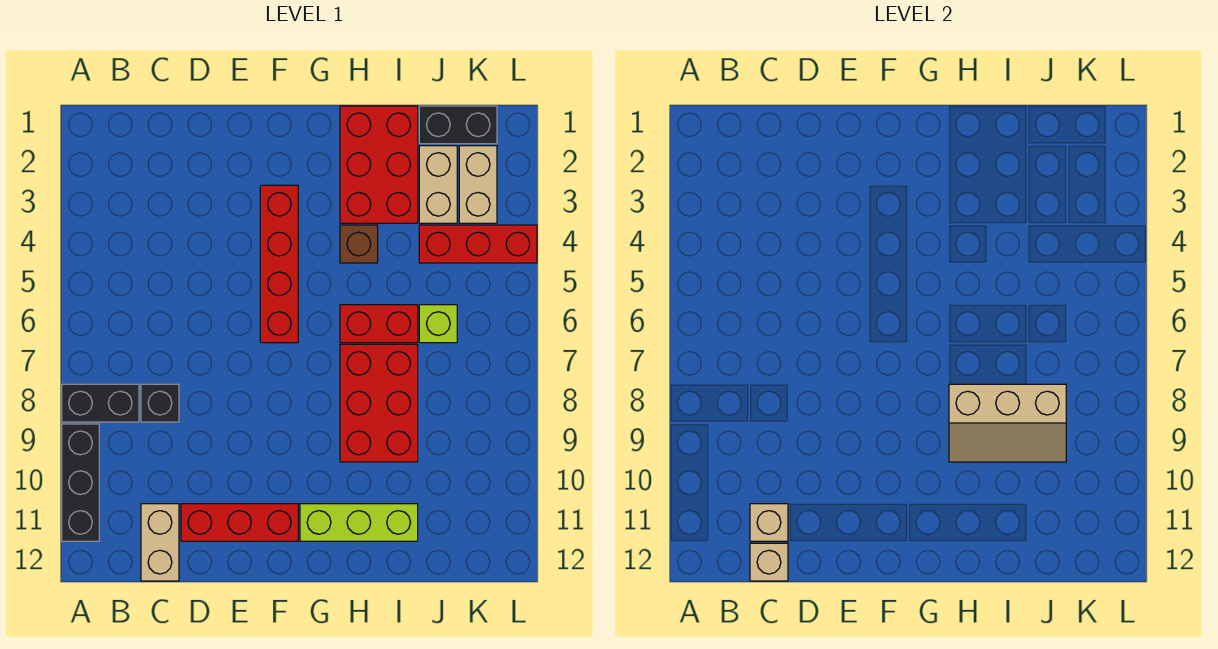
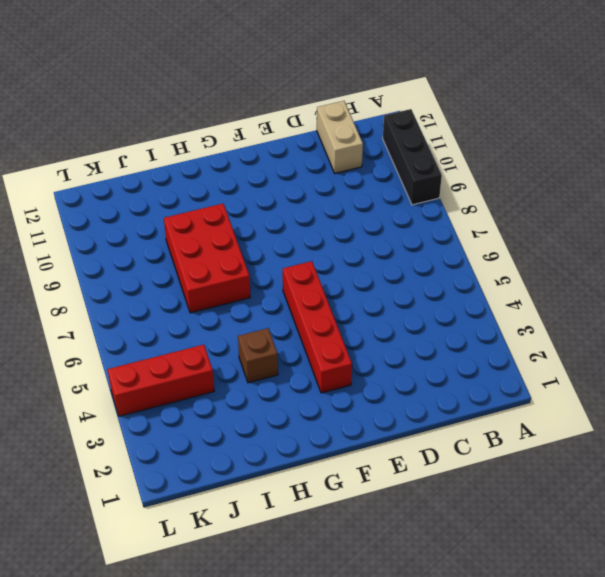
none -> black brick A8:B8 level 1
none -> black brick C8 level 1
none -> red brick D11:F11 level 1

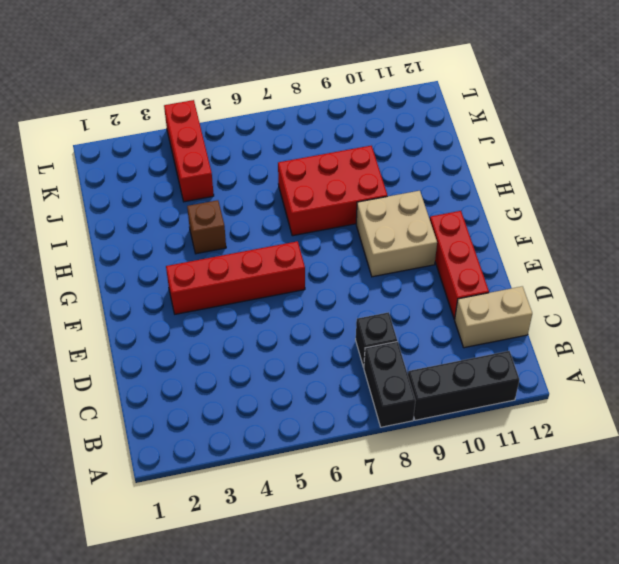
tan brick F9:G10 level 1 -> none
none -> lime brick G11:I11 level 1
none -> red brick H1:I3 level 1
none -> red brick H6:I6 level 1

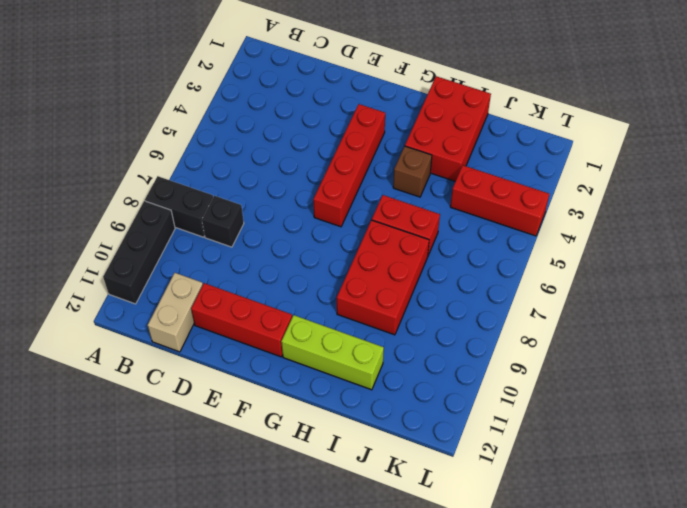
none -> black brick J1:K1 level 1
none -> tan brick J2:J3 level 1
none -> lime brick J6 level 1

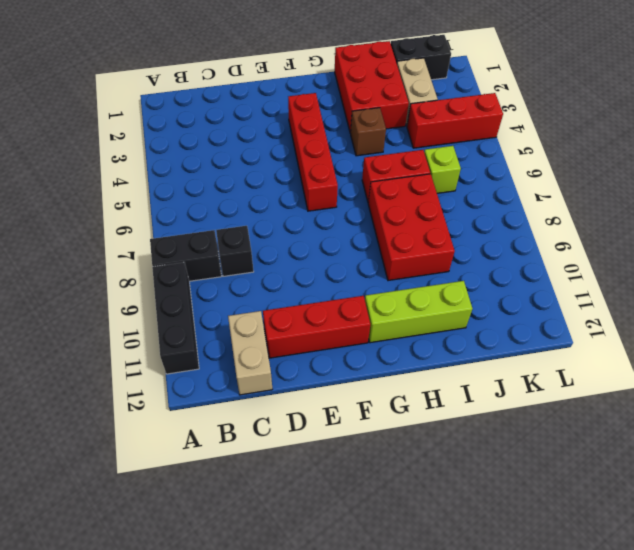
none -> tan brick K2:K3 level 1
none -> tan brick C11 level 2
none -> tan brick C12 level 2

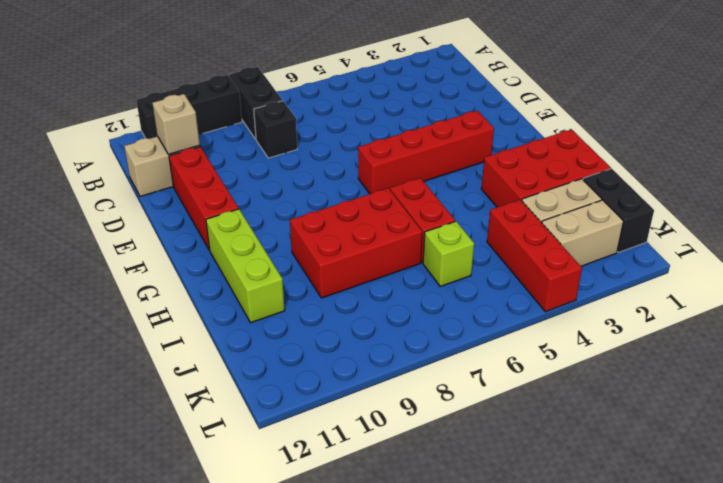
none -> brown brick H4 level 1
none -> tan brick C12 level 2
none -> tan slope H8:J9 level 2 top 8

